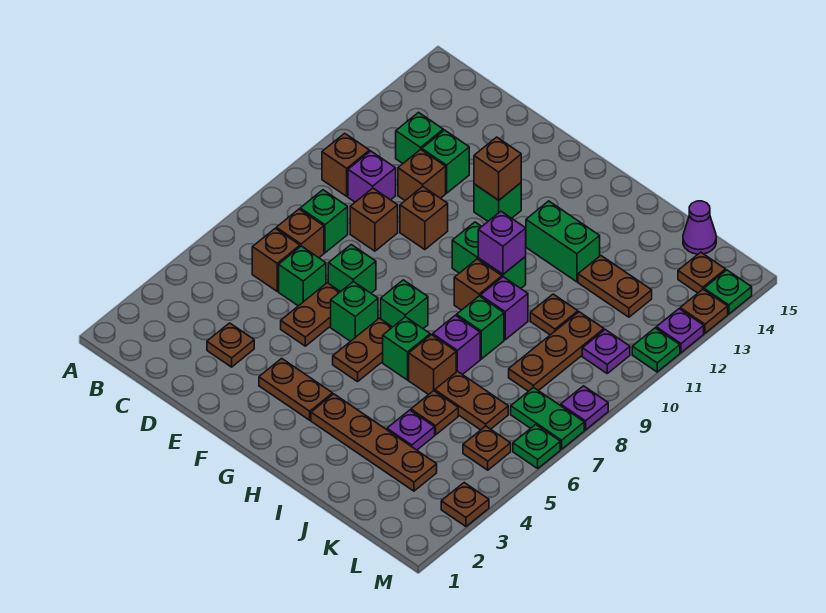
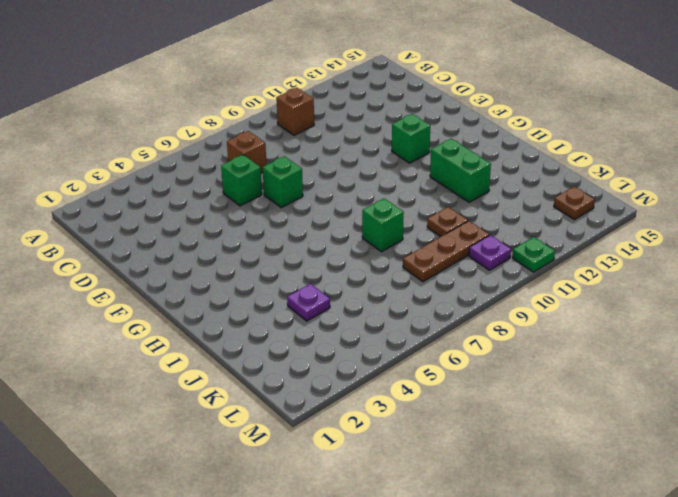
none -> brown brick C6 level 1
none -> green brick C8 level 1
none -> purple brick C10 level 1
none -> green brick C12 level 1

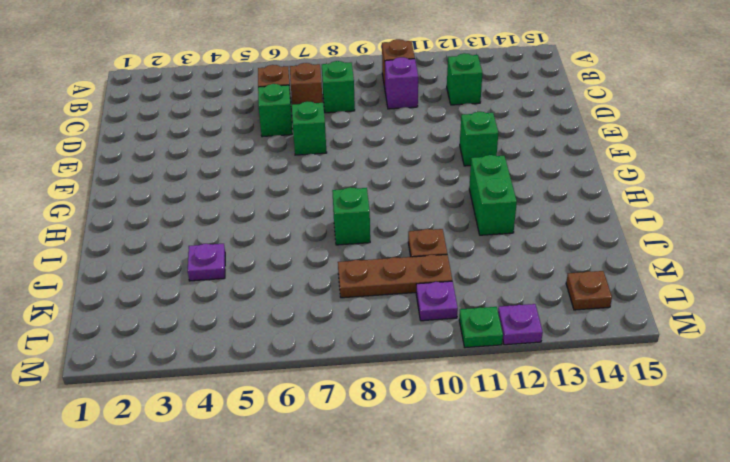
none -> brown plate D3 level 1
none -> brown brick D9 level 1
none -> brown brick D11 level 1
none -> green brick D12 level 1

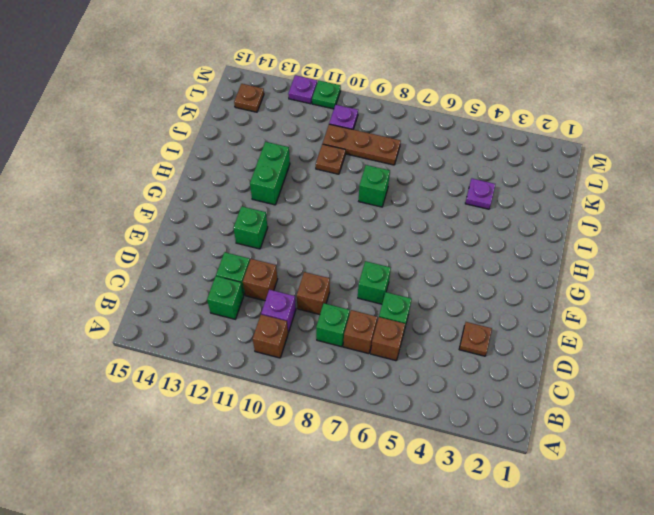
none -> brown plate E5:E6 level 1
none -> brown brick E10 level 1
none -> brown plate F3:G3 level 1
none -> green brick F6 level 1

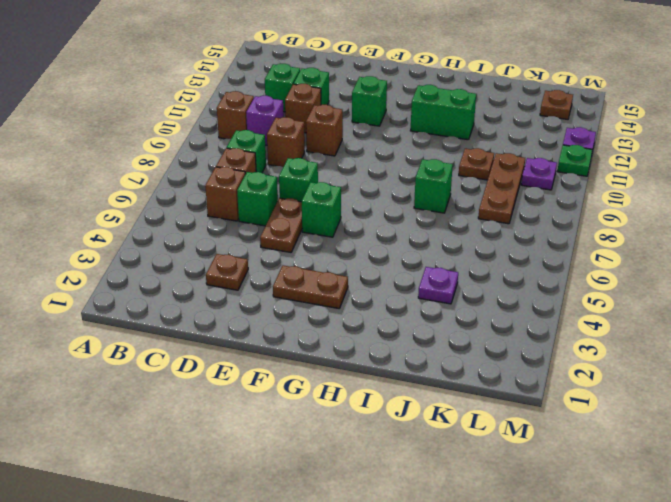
none -> brown plate G5:G6 level 1
none -> green brick G7 level 1
none -> green brick G10:H10 level 1
none -> brown plate H3:K3 level 1

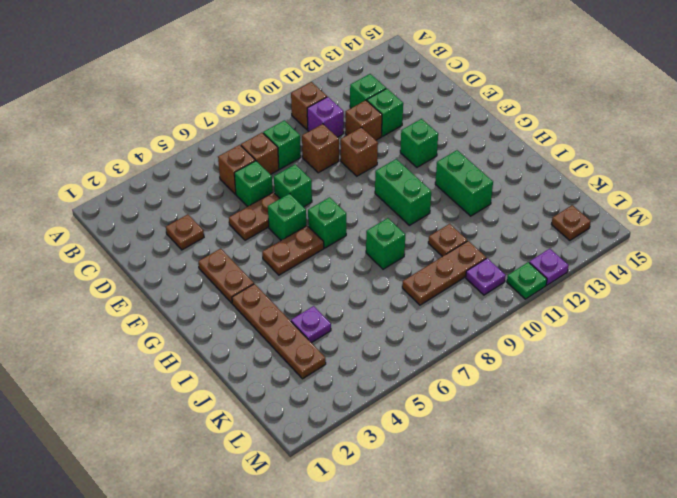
none -> green brick H6 level 1
none -> brown brick H9 level 1
none -> brown brick I6 level 1
none -> purple brick I7 level 1

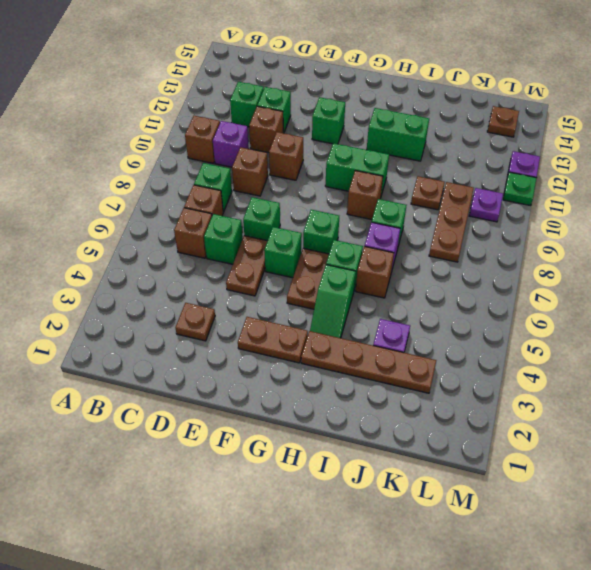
green slope H4:H5 level 1 top 5 -> none
none -> purple brick I9 level 1
none -> brown plate J5 level 1
none -> brown plate J6:K6 level 1
none -> brown plate J12:K12 level 1

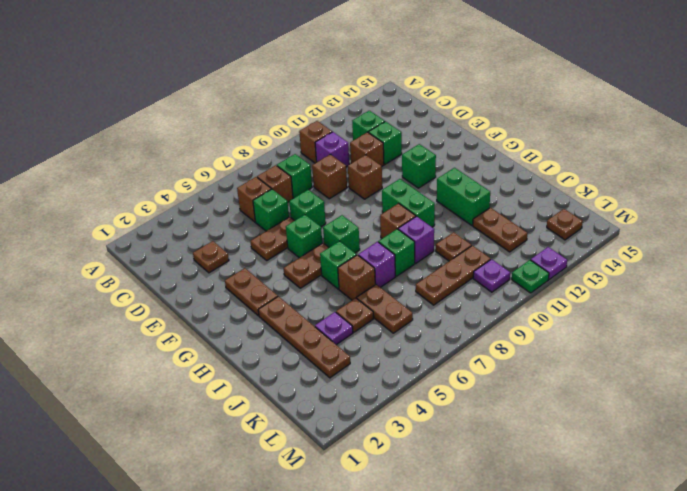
none -> purple cone K15 level 1
none -> brown plate L5 level 1
none -> green plate L7:M7 level 1
none -> brown plate M3 level 1

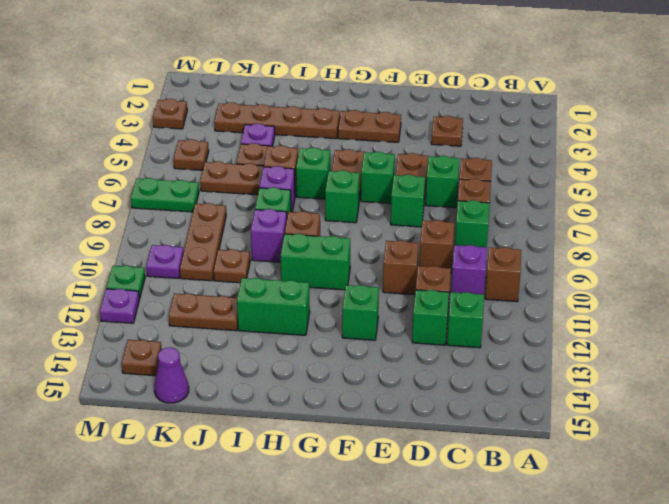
none -> green plate M6 level 1
none -> purple plate M8 level 1
none -> brown plate M13 level 1
none -> green plate M14 level 1

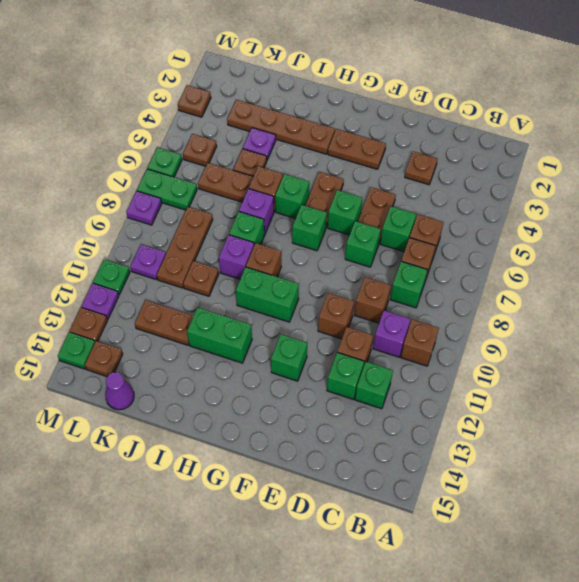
none -> brown brick F12 level 2
none -> purple brick H10 level 2

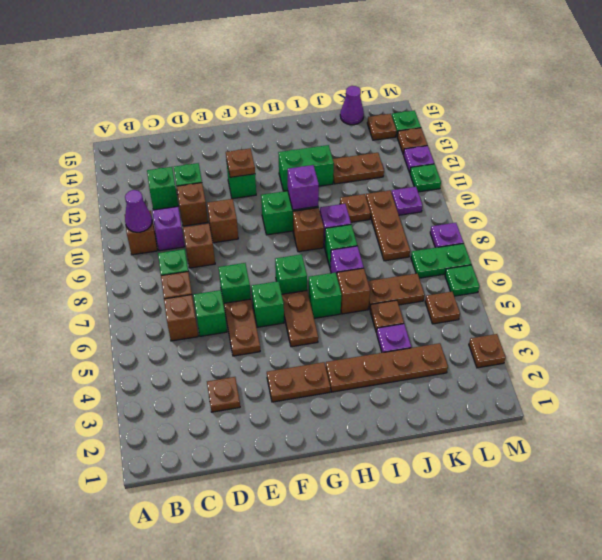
purple cone B10 level 2 -> none
brown plate F12 level 2 -> brown brick F12 level 2

